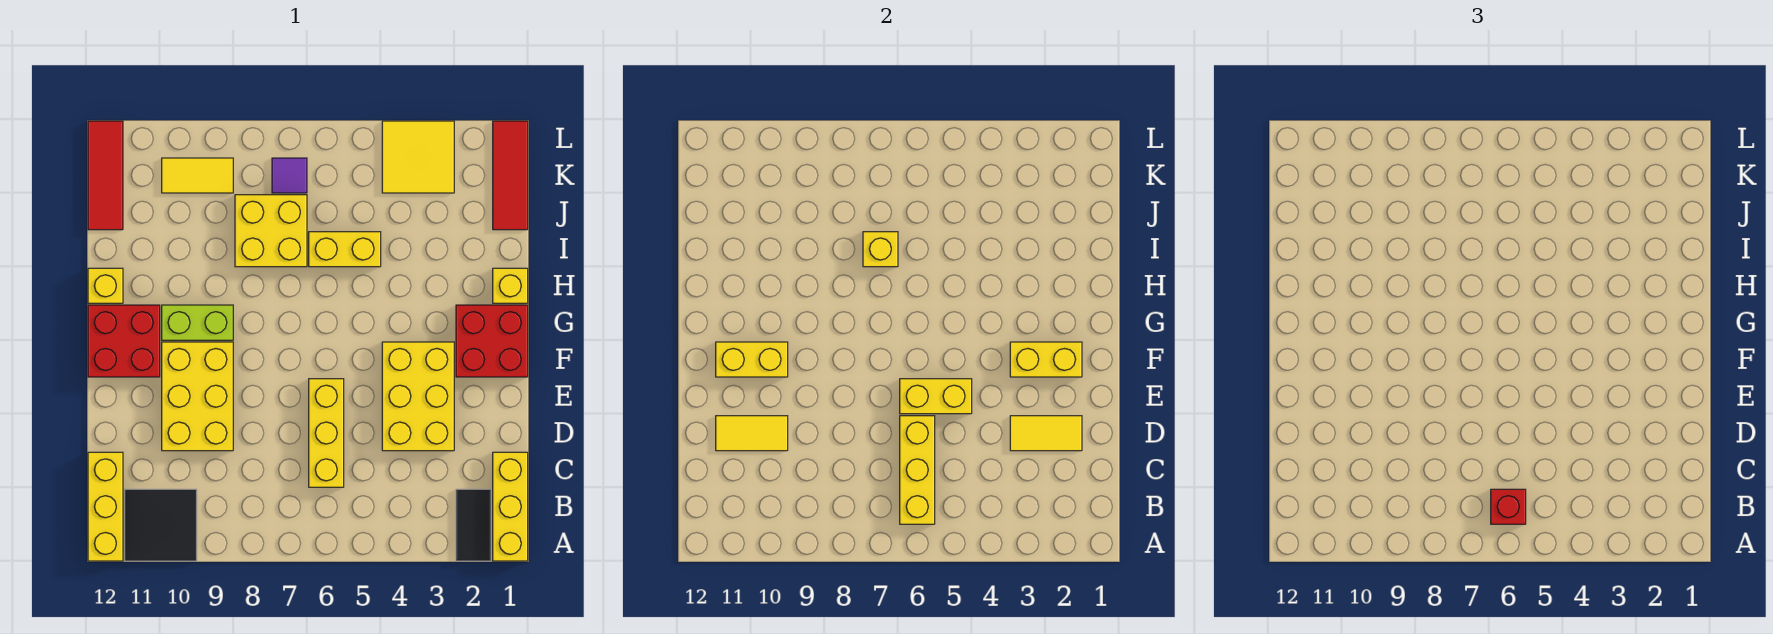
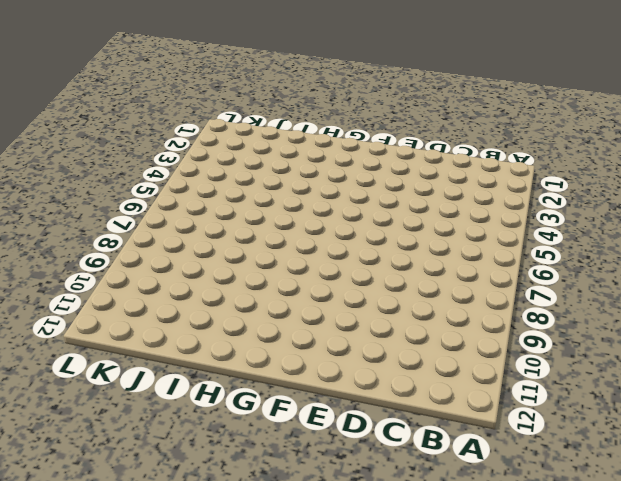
none -> yellow brick A1:C1 level 1
none -> black tile A2:B2 level 1
none -> black tile A10:B11 level 1

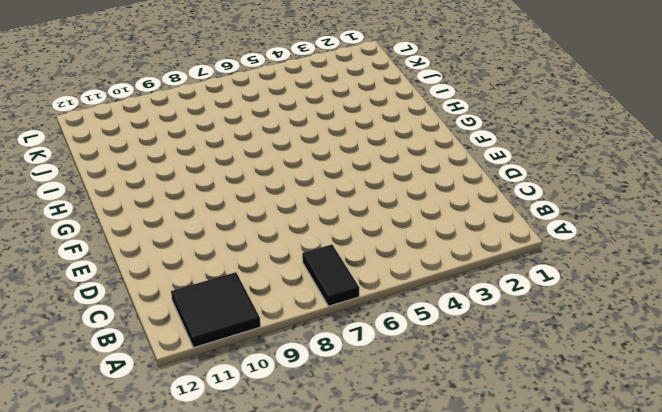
black tile A7:B7 level 1 -> black tile A2:B2 level 1
none -> yellow brick A1:C1 level 1
none -> yellow brick A12:C12 level 1
none -> yellow brick C6:E6 level 1

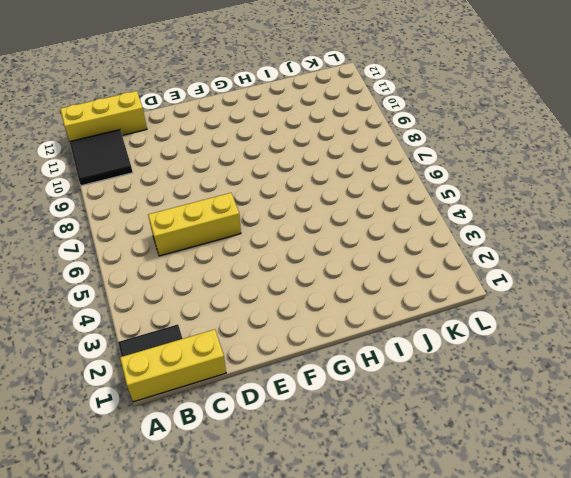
none -> yellow brick D3:F4 level 1
none -> yellow brick D9:F10 level 1
none -> red brick F1:G2 level 1

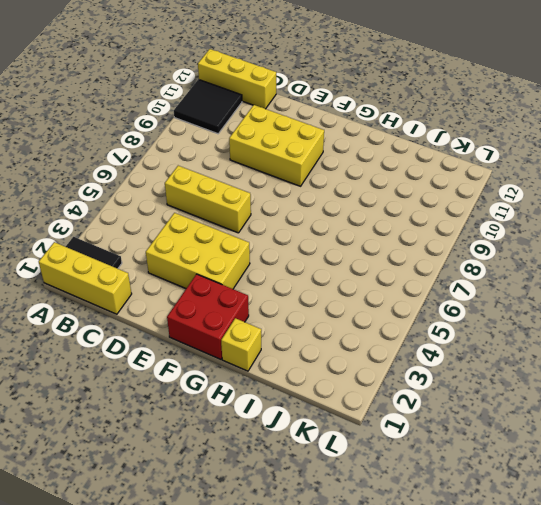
none -> red brick F11:G12 level 1
none -> lime brick G9:G10 level 1
none -> yellow brick H12 level 1

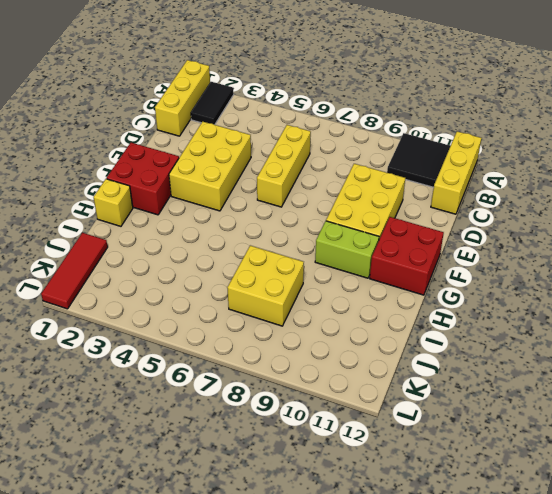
none -> yellow brick H12 level 1
none -> yellow brick I5:I6 level 1
none -> red tile J12:L12 level 1

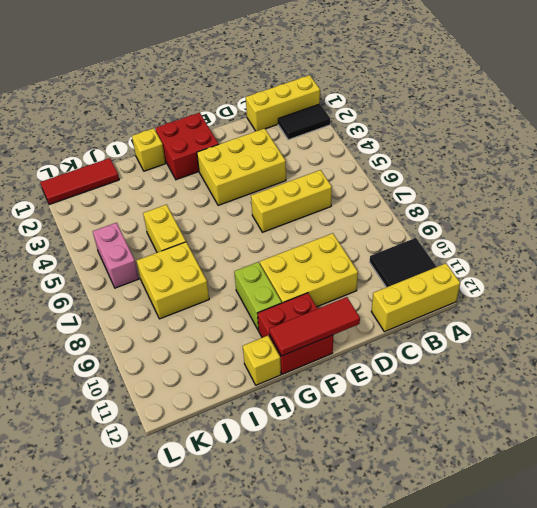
red tile E12:G12 level 2 -> red tile J12:L12 level 1
pink brick K5:K6 level 1 -> none
none -> yellow tile K3:L4 level 1
none -> purple tile K7 level 1
none -> yellow tile K9:K10 level 1

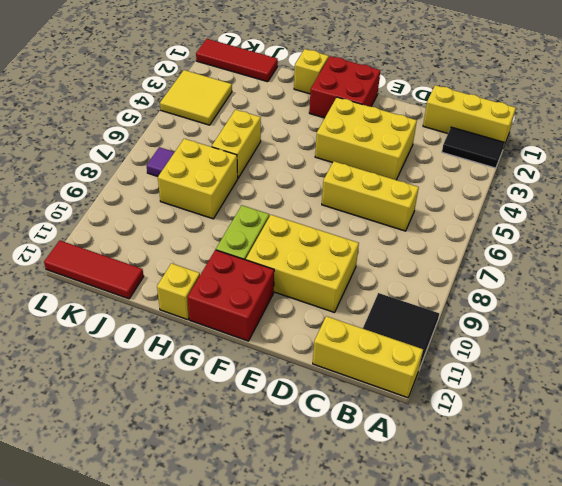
none -> yellow tile K9:K10 level 1
none -> yellow brick B6:D6 level 2
none -> yellow tile D2:D3 level 2

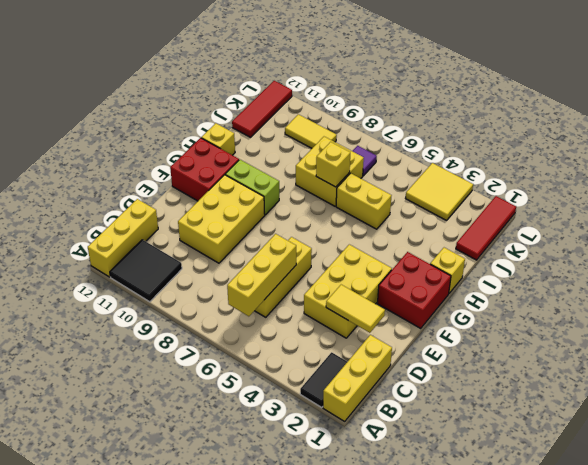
none -> yellow tile D10:D11 level 2
none -> yellow brick E5:E6 level 2
none -> yellow brick F2:F3 level 2

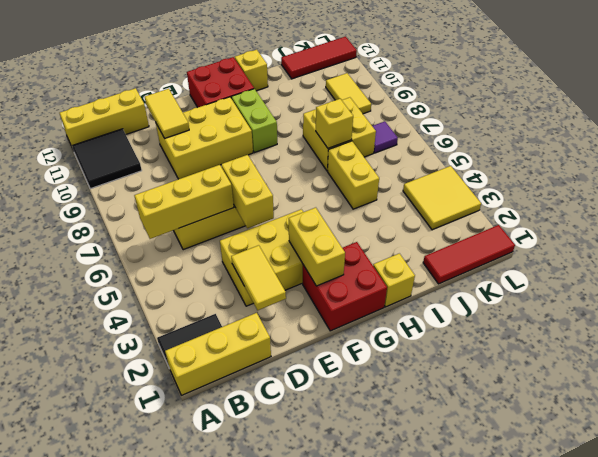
none -> yellow brick F10:F11 level 2
none -> red brick B6 level 3

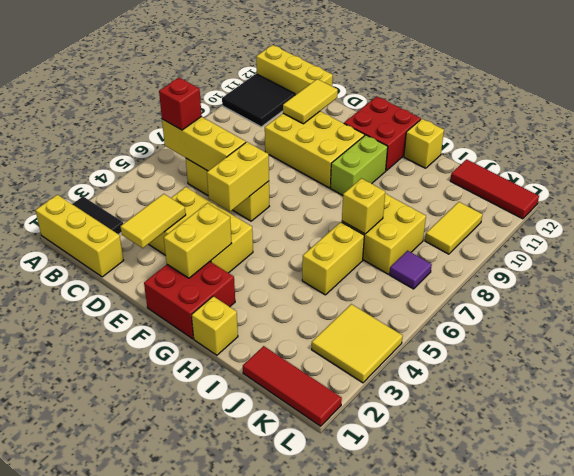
none -> yellow brick F10:F11 level 2

